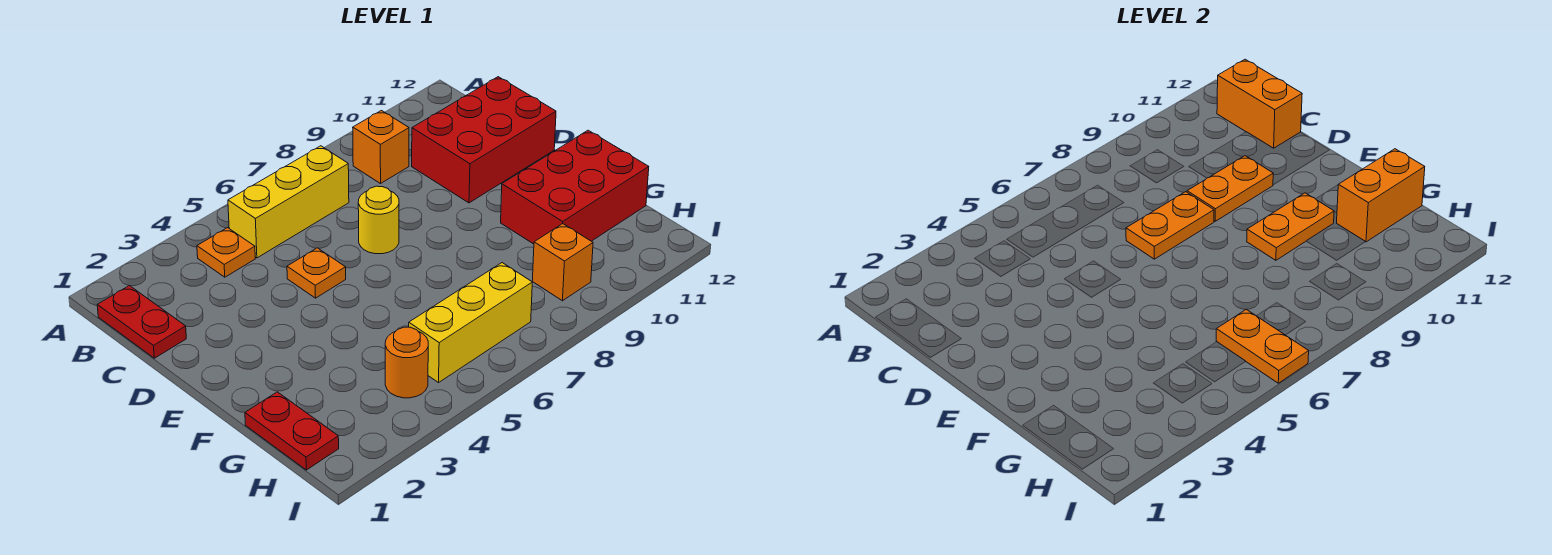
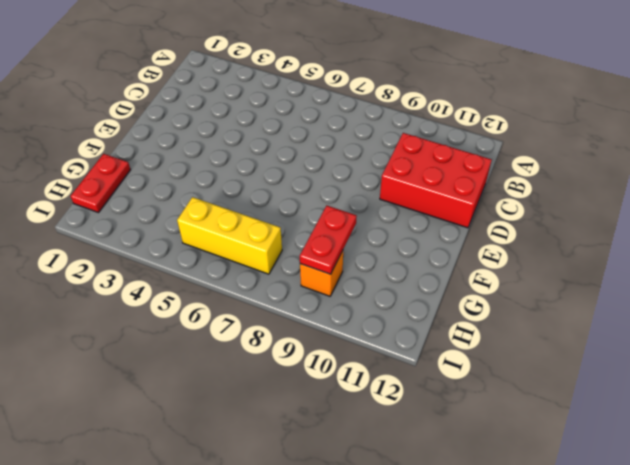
red plate G9:H9 level 2 -> red plate B1:C1 level 1
none -> orange plate B4 level 1
none -> yellow brick B5:B7 level 1
none -> orange brick B9 level 1

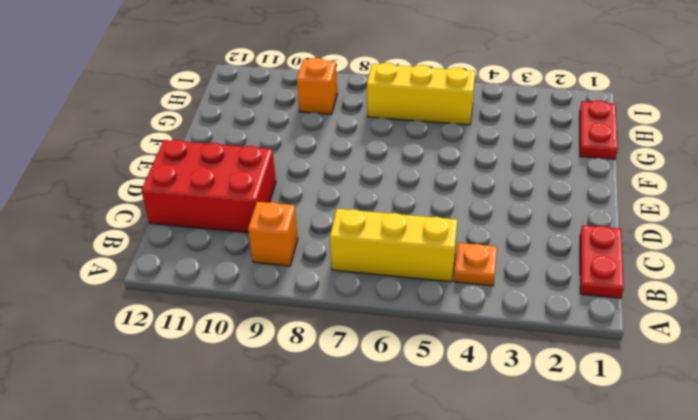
none -> orange plate D5 level 1
none -> yellow round brick D7 level 1
none -> red brick F10:G12 level 1

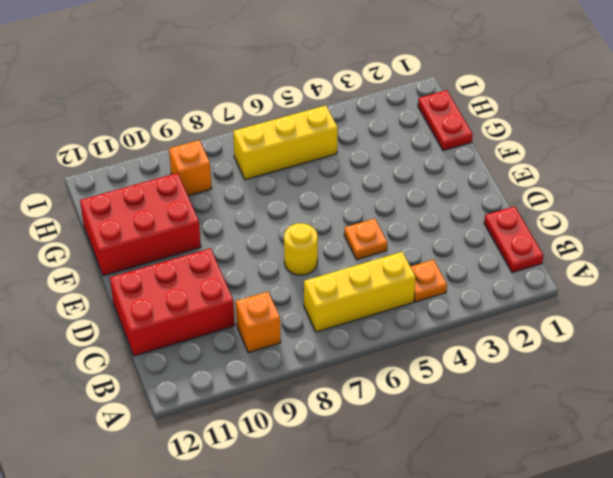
none -> orange round brick H4 level 1
none -> orange brick B12:C12 level 2
none -> orange plate D7:D8 level 2

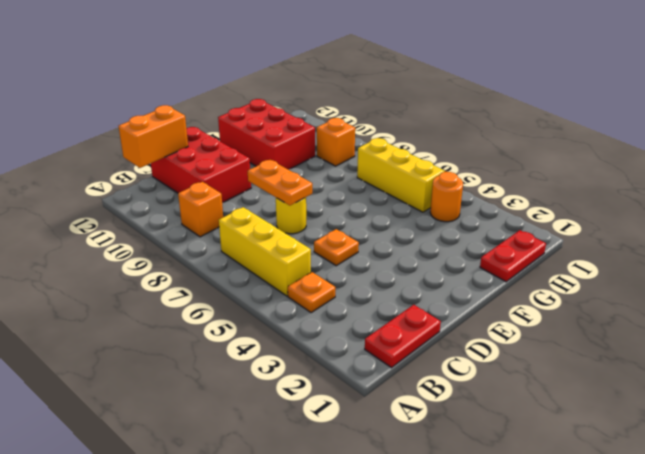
none -> orange plate D9:D10 level 2
none -> orange plate F9:F10 level 2
none -> orange brick G11:G12 level 2

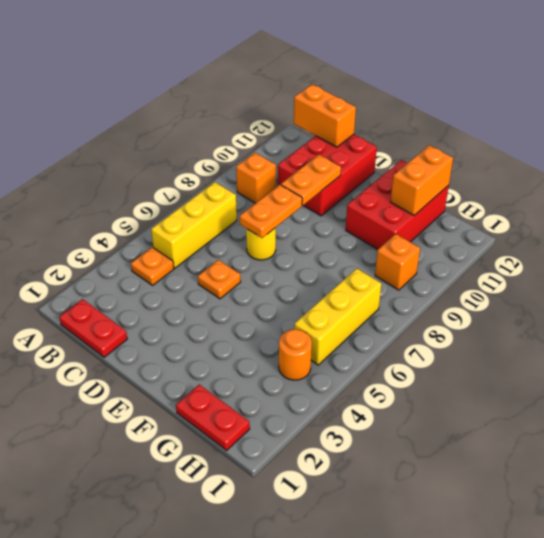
none -> orange plate F9:F10 level 2
none -> orange plate H6:I6 level 2

